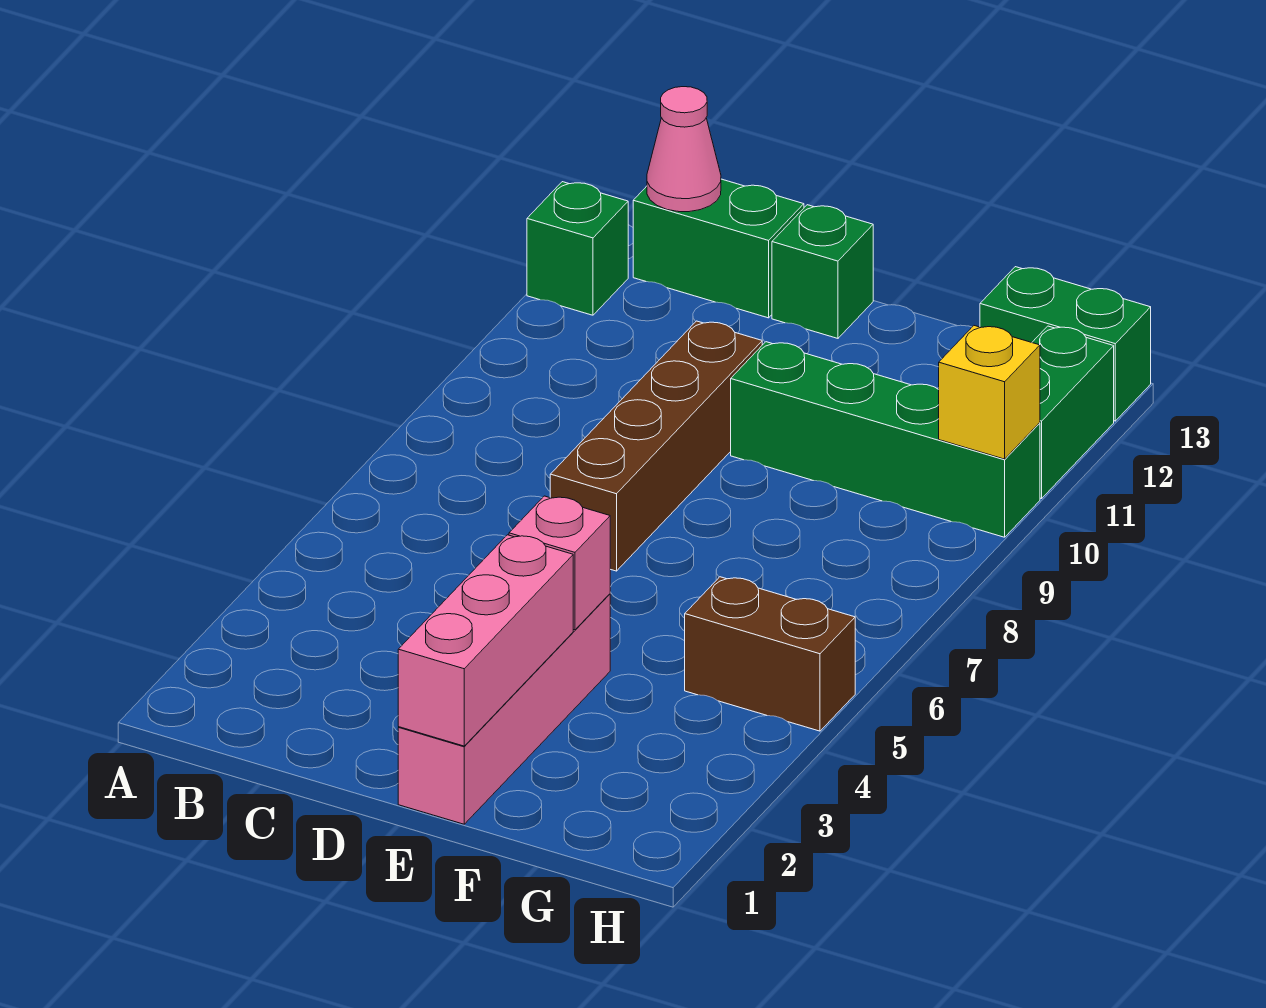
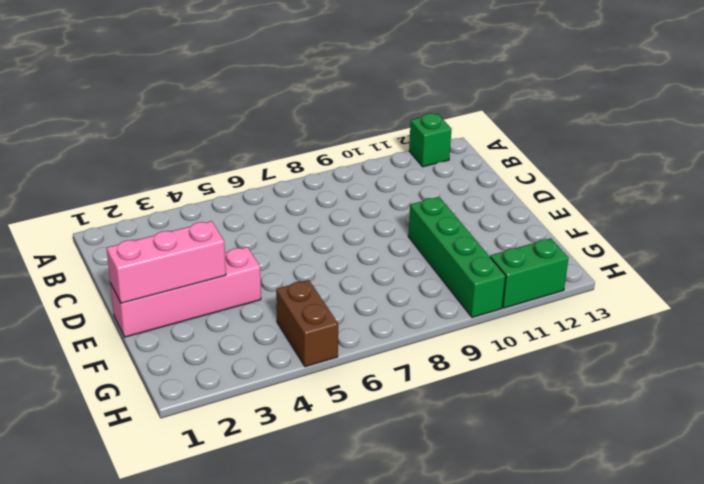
none -> green brick B13:C13 level 1
none -> brown brick D7:D10 level 1
none -> green brick D13 level 1

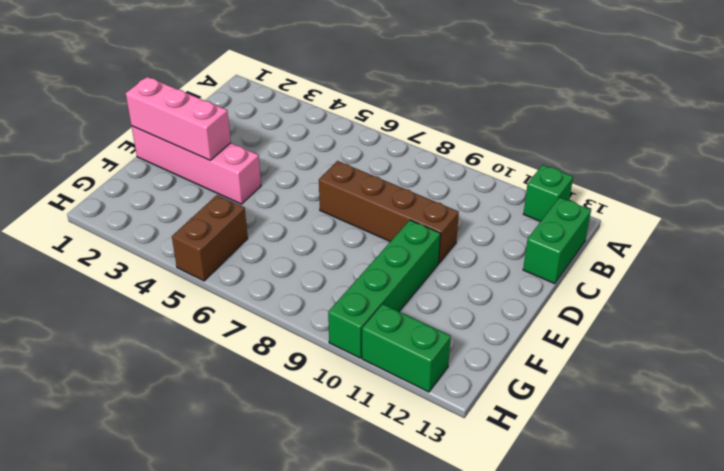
none -> green brick D13 level 1
none -> green brick G13:H13 level 1
none -> pink cone B13 level 2

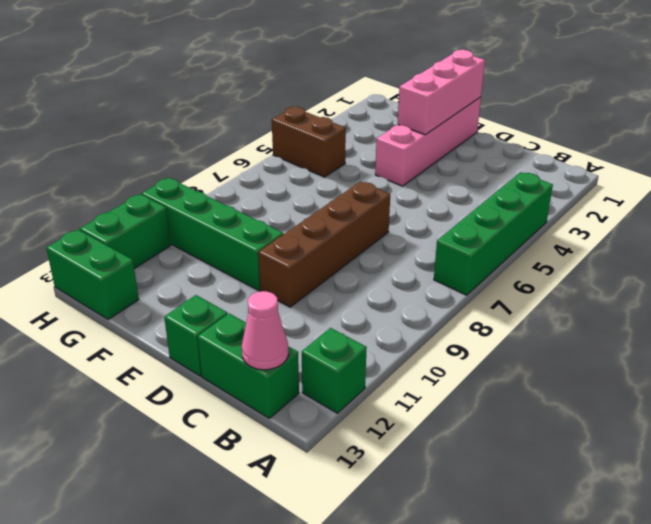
green brick A4:A7 level 1 -> none
none -> pink brick E4 level 2
none -> yellow brick H10 level 2

